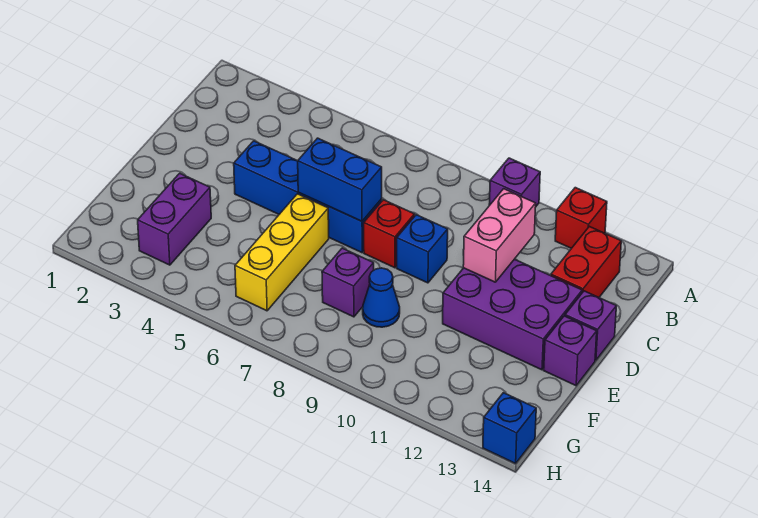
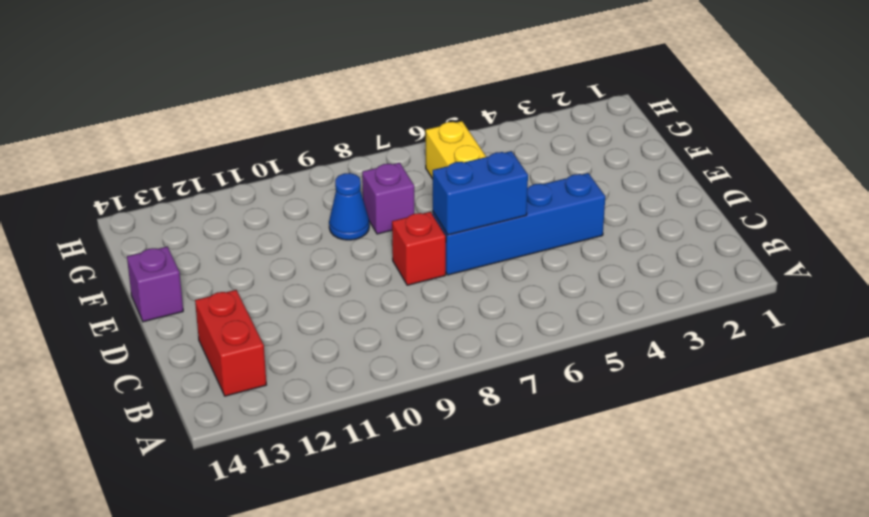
none -> purple brick A10 level 1
none -> red brick A12 level 1
none -> blue brick D9 level 1

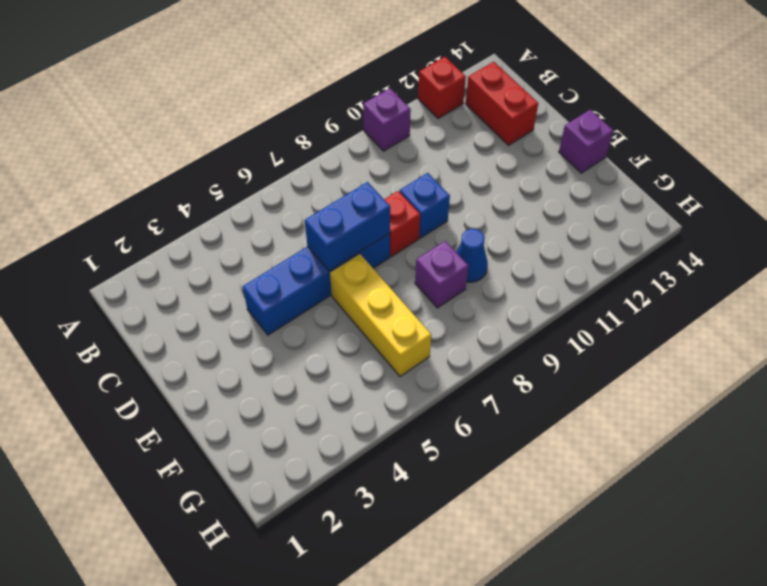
none -> purple brick D11:E13 level 1
none -> purple brick D14 level 1
none -> purple brick F3:G3 level 1

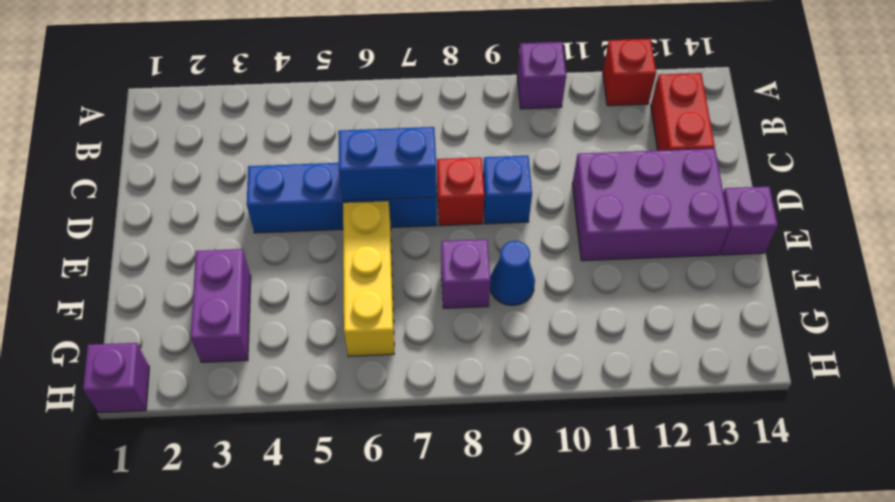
purple brick H1 level 1 -> purple brick D14 level 1
none -> blue brick H14 level 1
none -> pink brick C11:D11 level 2

